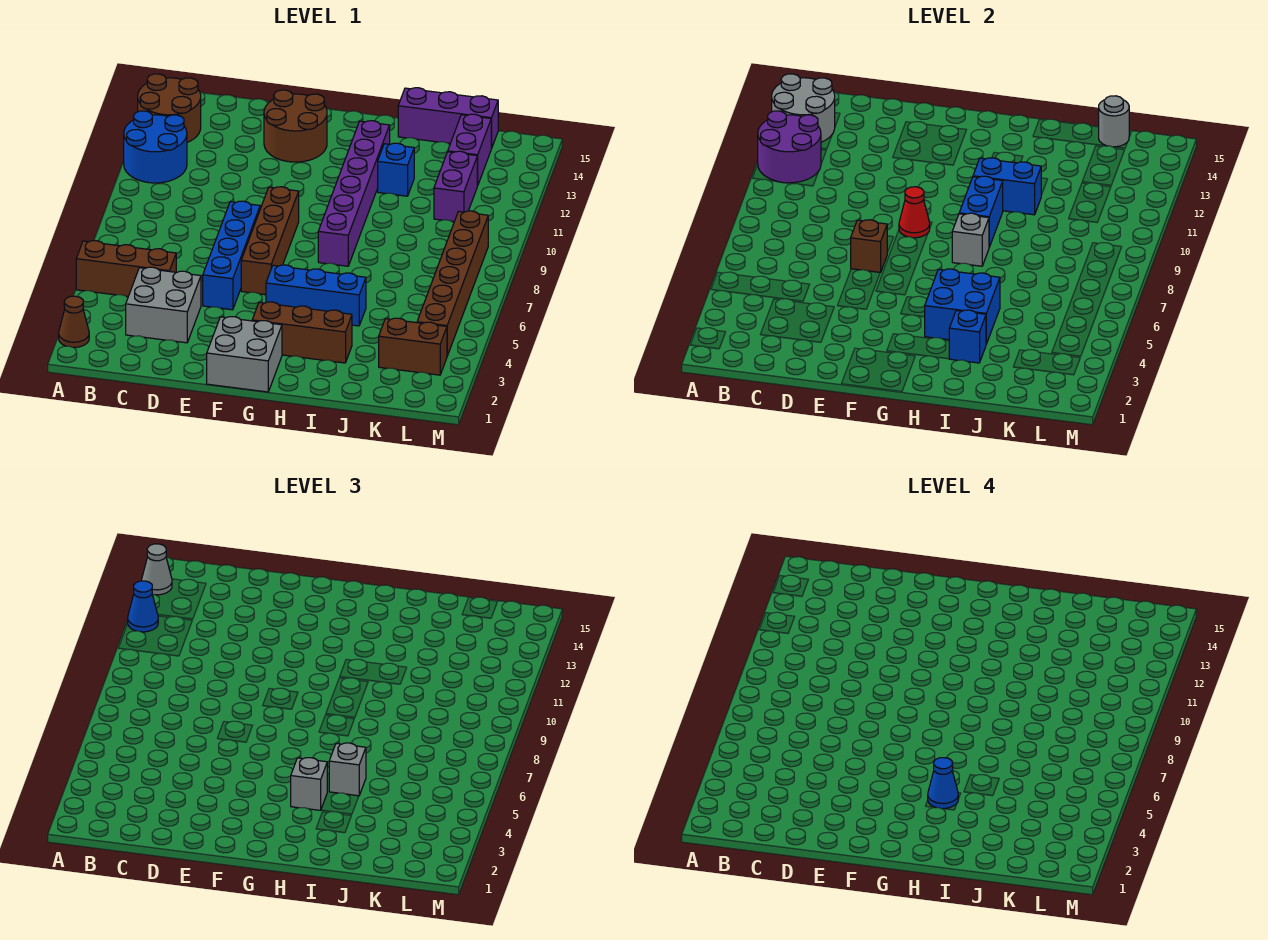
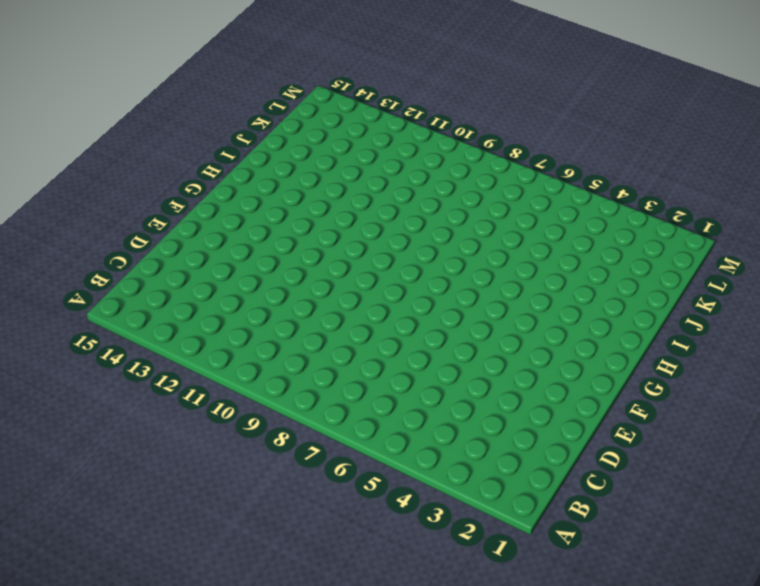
none -> brown cone A2 level 1
none -> brown brick A5:C5 level 1
none -> blue round brick A11:B12 level 1
none -> brown round brick A13:B14 level 1

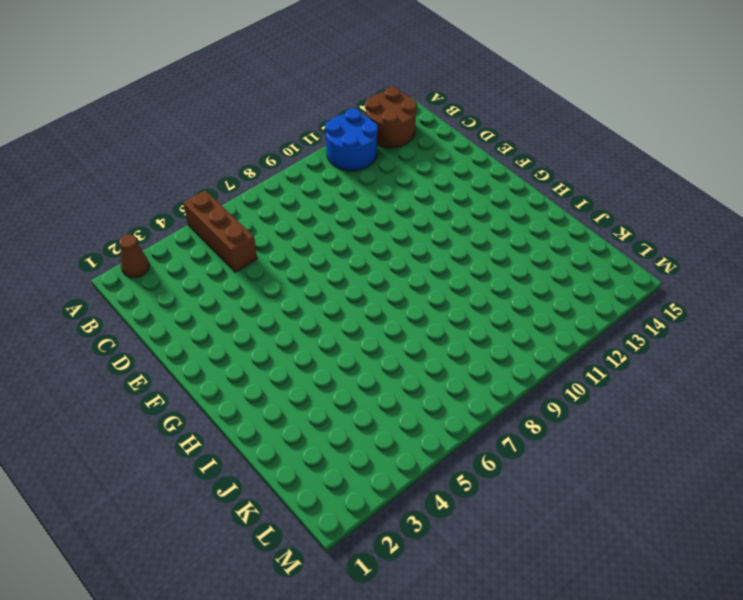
none -> grey brick C3:D4 level 1
none -> blue brick E5:E8 level 1
none -> brown round brick E13:F14 level 1
none -> grey brick F1:G2 level 1

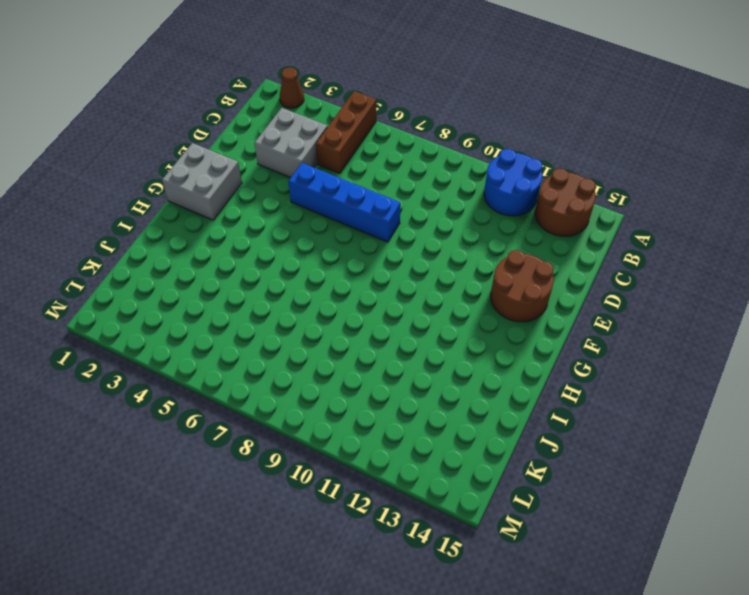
none -> brown brick F6:F9 level 1
none -> brown brick G3:I3 level 1
none -> blue brick G5:I5 level 1
none -> purple brick H8:H13 level 1

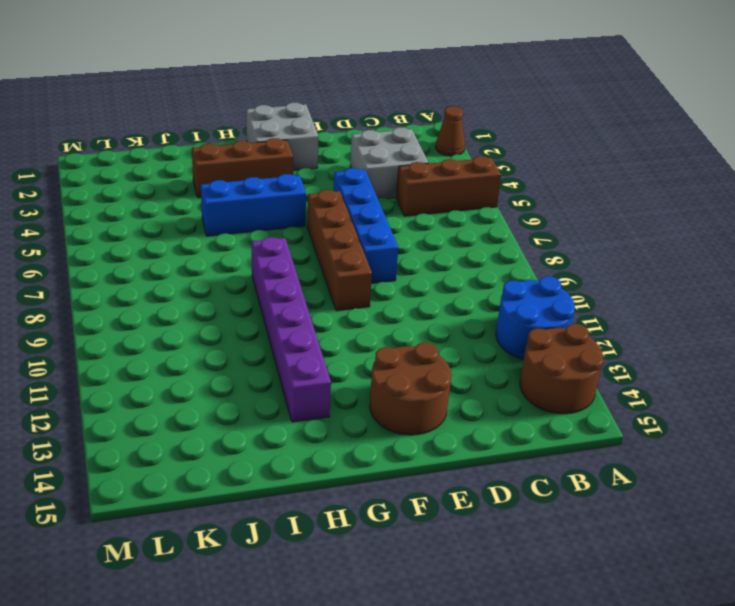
none -> blue brick I12 level 1
none -> purple brick I15:K15 level 1
none -> brown brick K3:L3 level 1
none -> purple brick K11:K12 level 1

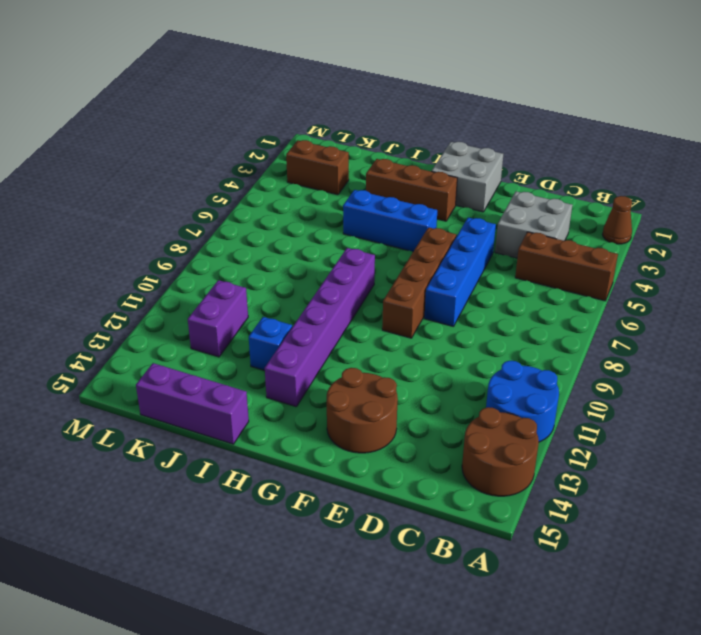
none -> purple brick K13:K14 level 1
none -> brown brick L4:L9 level 1
none -> purple round brick A11:B12 level 2
none -> grey round brick A13:B14 level 2

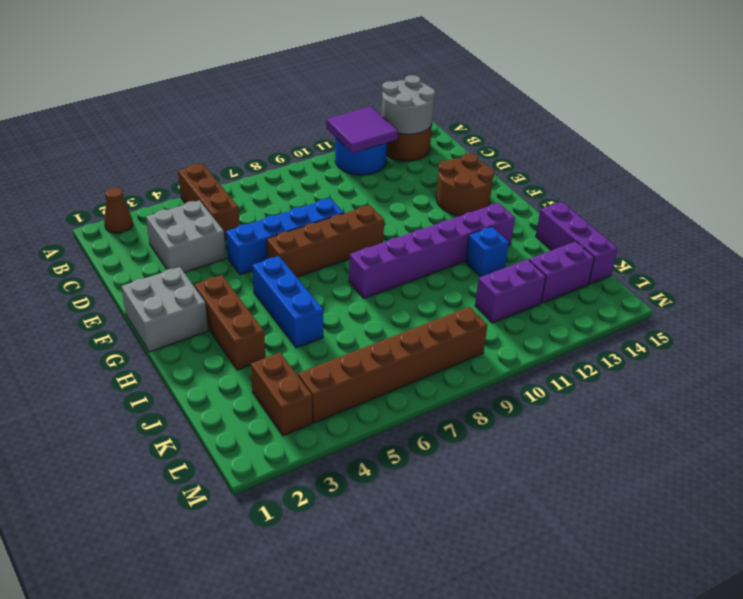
purple tile A11:B12 level 2 -> purple round brick A11:B12 level 2
none -> brown brick E7 level 2
none -> red cone F9 level 2
none -> blue brick H4:I5 level 2
none -> grey brick H8 level 2

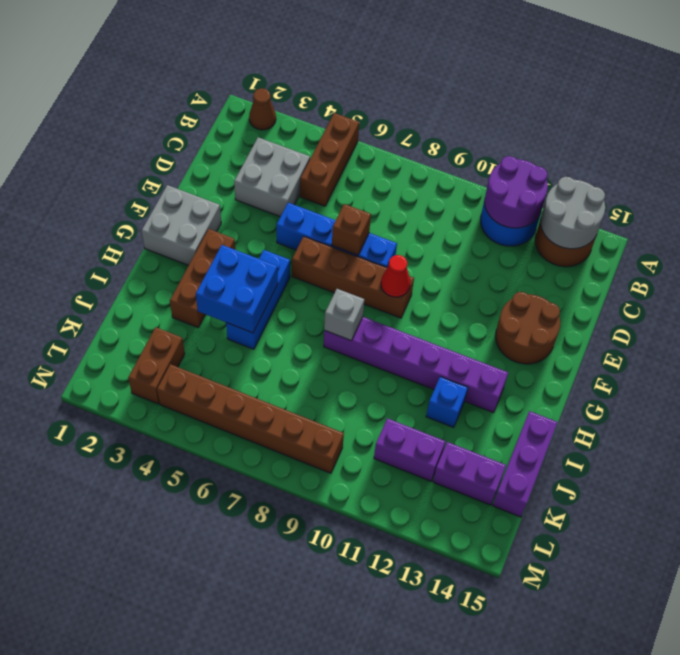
none -> blue brick H9:H10 level 2
none -> blue brick H11:I11 level 2
none -> blue brick I3 level 2
none -> grey round brick K15 level 2

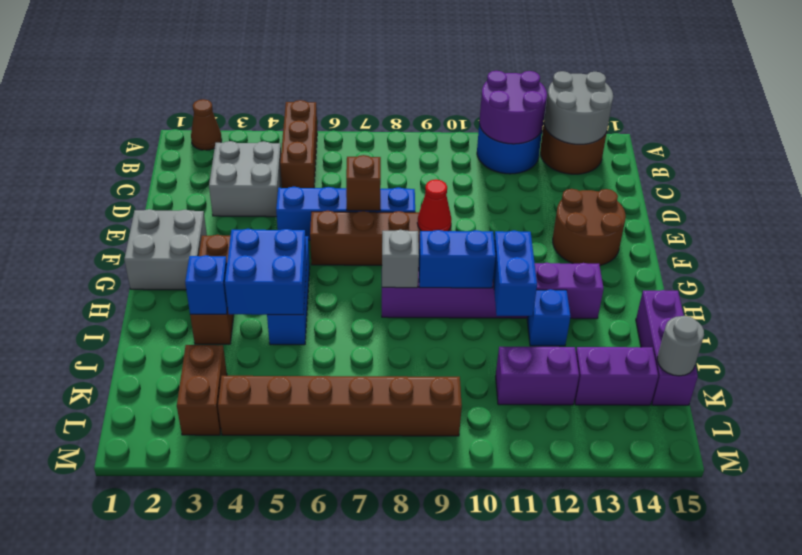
none -> blue cone A12 level 3
none -> grey cone A14 level 3
none -> grey brick H4 level 3
none -> grey brick I5 level 3

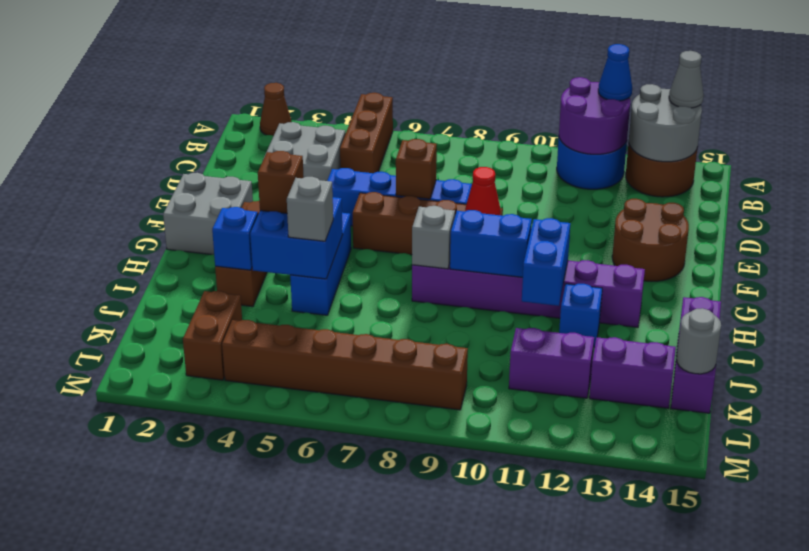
brown brick H4 level 3 -> grey brick H4 level 3
none -> blue cone H4 level 4

